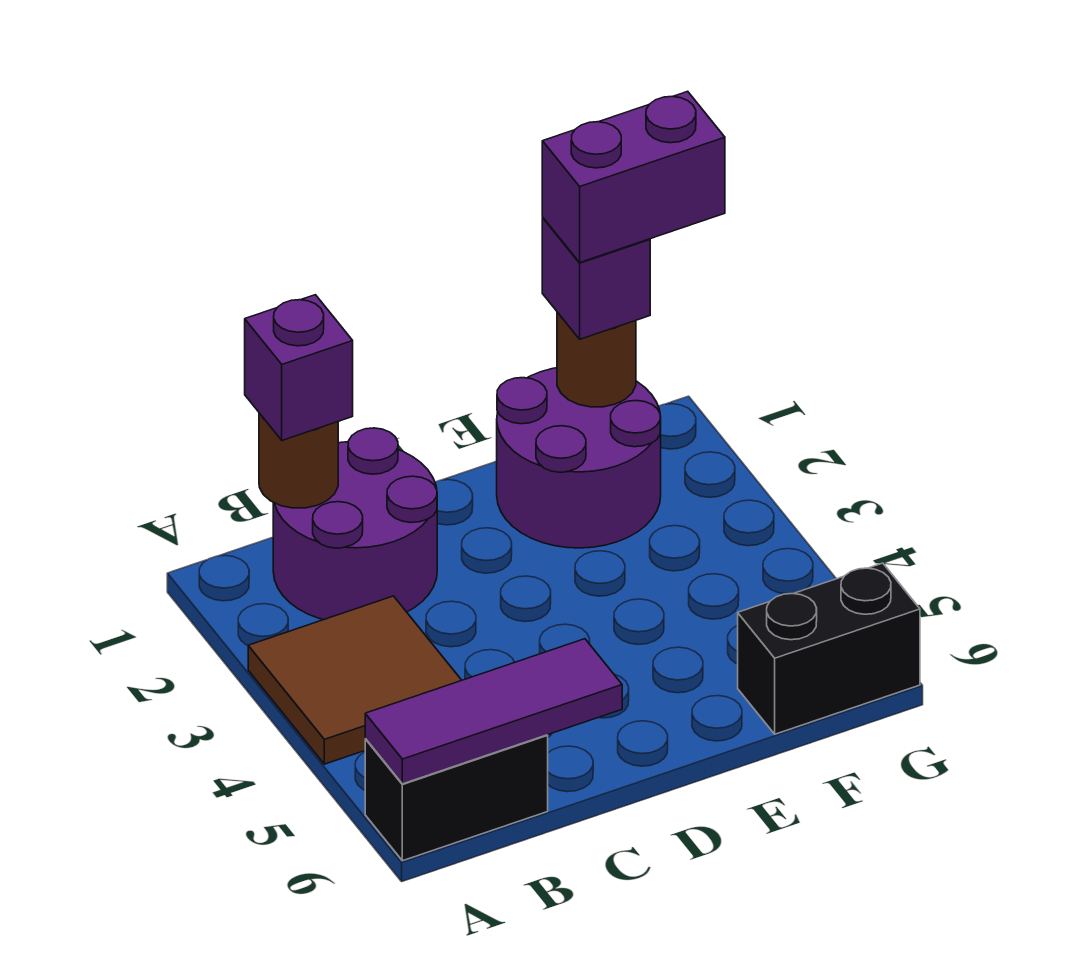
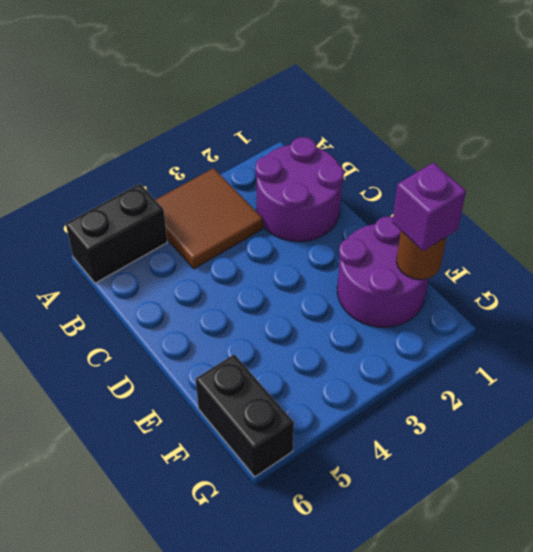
black brick A5:A6 level 1 -> black brick A6:B6 level 1
none -> purple tile A6:C6 level 2
none -> brown round brick B1 level 2

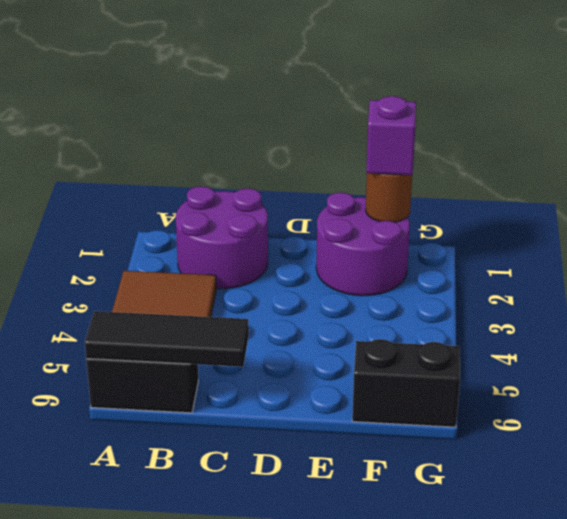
black tile A6:C6 level 2 -> purple tile A6:C6 level 2
none -> brown round brick B1 level 2
none -> purple brick B1 level 3

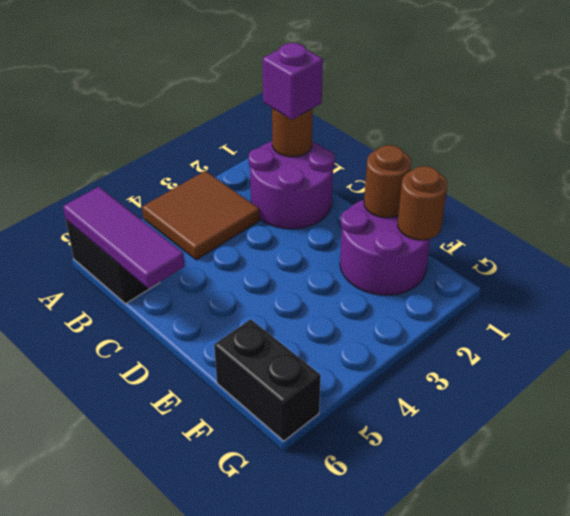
brown round brick E1 level 2 -> none
none -> purple brick F1 level 3
none -> purple brick F1:G1 level 4

